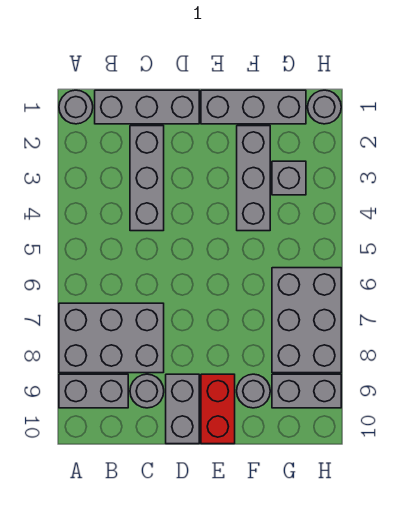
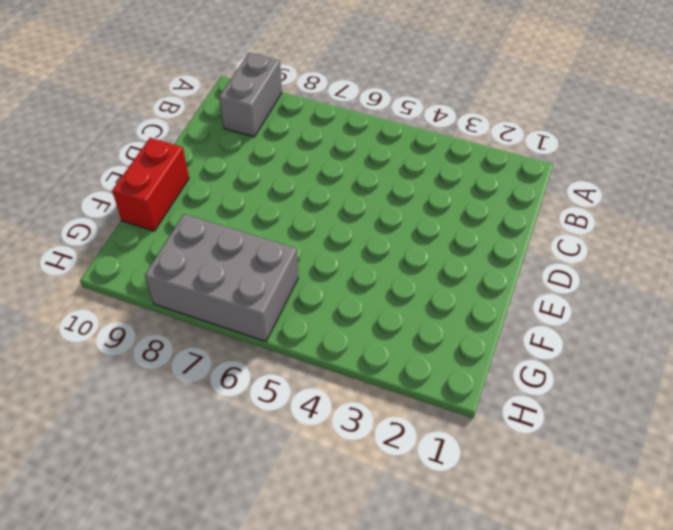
red brick E10:F10 level 1 -> red brick E9:E10 level 1
none -> grey round brick A1 level 1
none -> grey brick A7:C8 level 1
none -> grey brick B1:D1 level 1

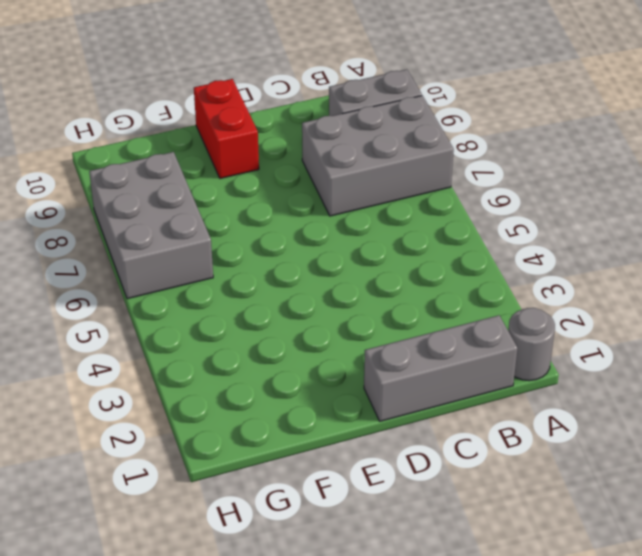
none -> grey brick C2:C4 level 1
none -> grey round brick C9 level 1
none -> grey brick D9:D10 level 1

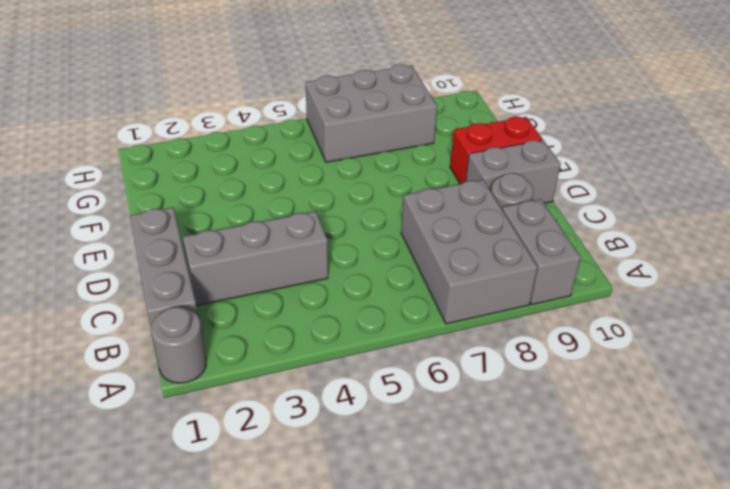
none -> grey brick E1:G1 level 1
none -> grey brick F2:F4 level 1
none -> grey round brick F9 level 1

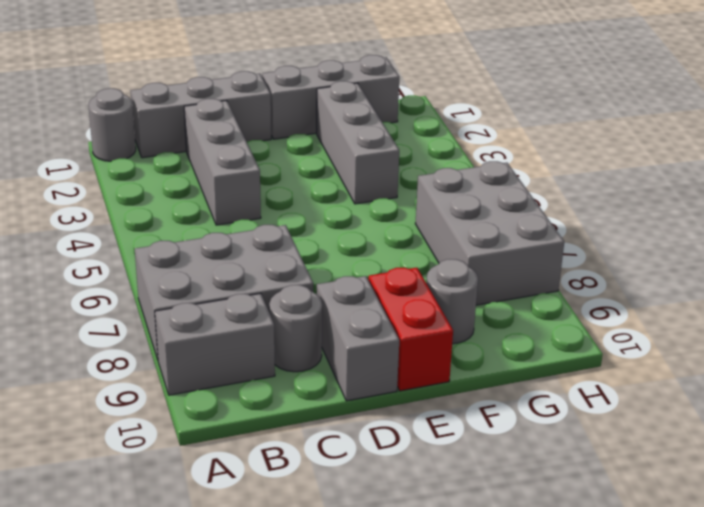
none -> grey brick G3 level 1
none -> grey brick G9:H9 level 1
none -> grey round brick H1 level 1

